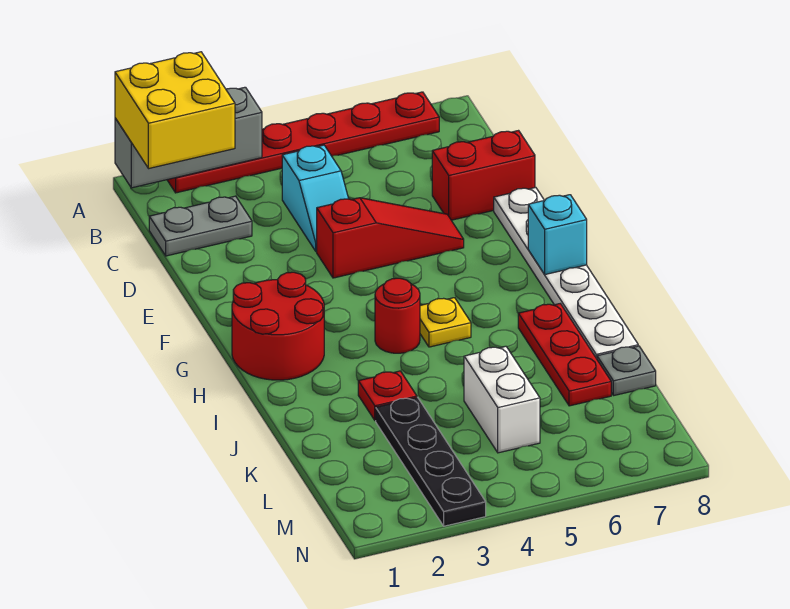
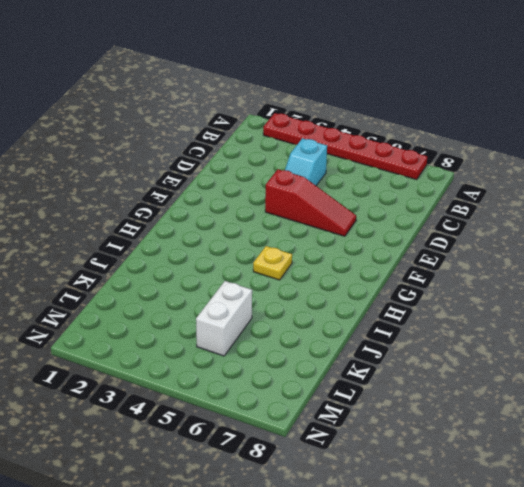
none -> grey plate C1:C2 level 1
none -> red brick D7:D8 level 1
none -> white plate E8:J8 level 1

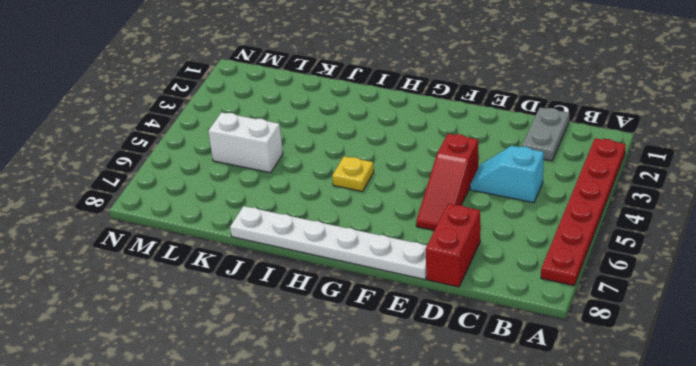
none -> red round brick G1:H2 level 1
none -> red round brick H4 level 1
none -> red plate I7:K7 level 1

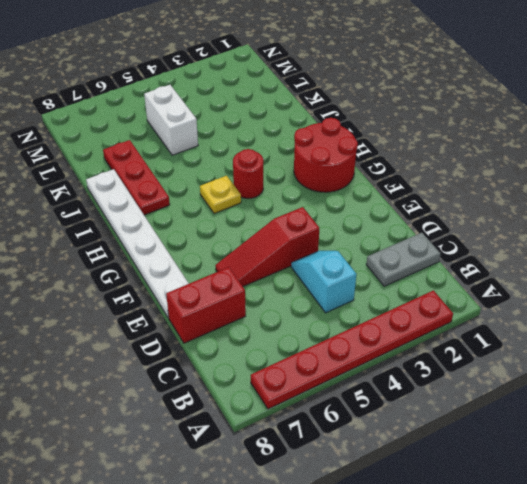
none -> red plate J3 level 1
none -> black plate K3:N3 level 1
none -> grey plate K8 level 1

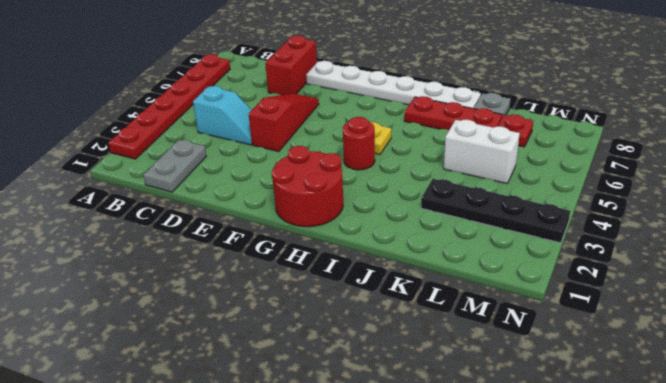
red plate L7 level 1 -> red plate J3 level 1
none -> grey brick A1:A3 level 2
none -> cyan brick G8 level 2
none -> yellow brick A1:B2 level 3

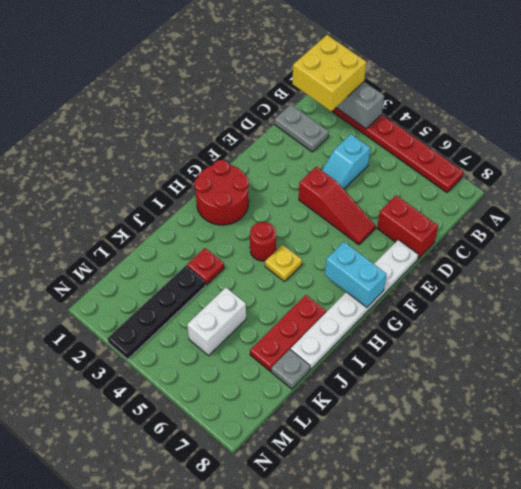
cyan brick G7:G8 level 2 -> cyan brick G8 level 2

